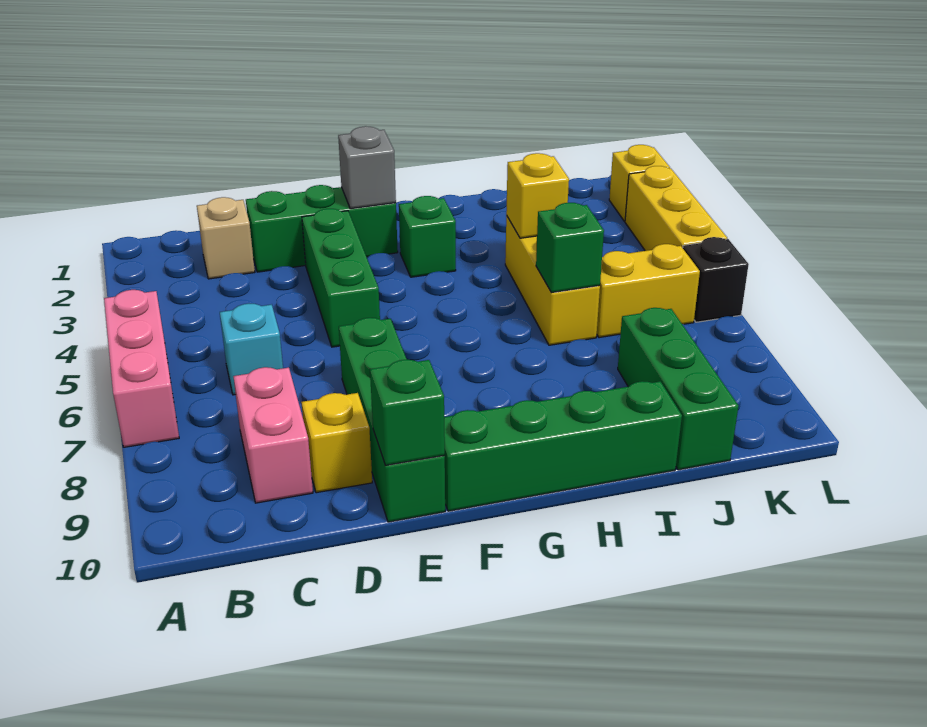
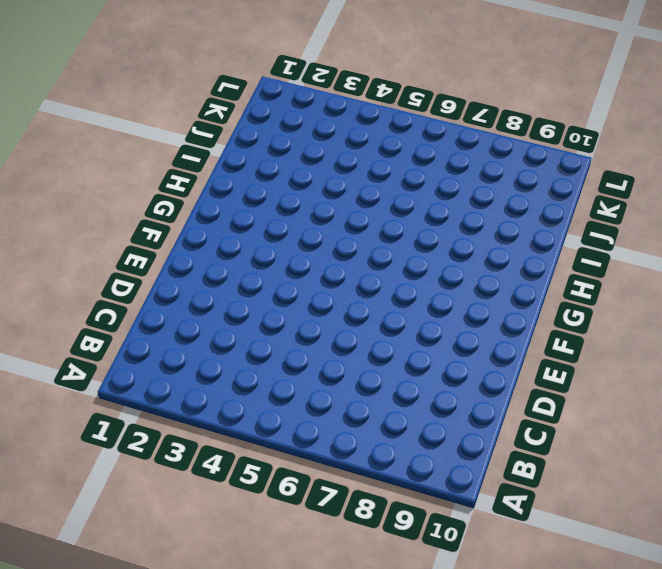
none -> pink brick A5:A7 level 1
none -> tan brick C2 level 1
none -> cyan brick C6 level 1

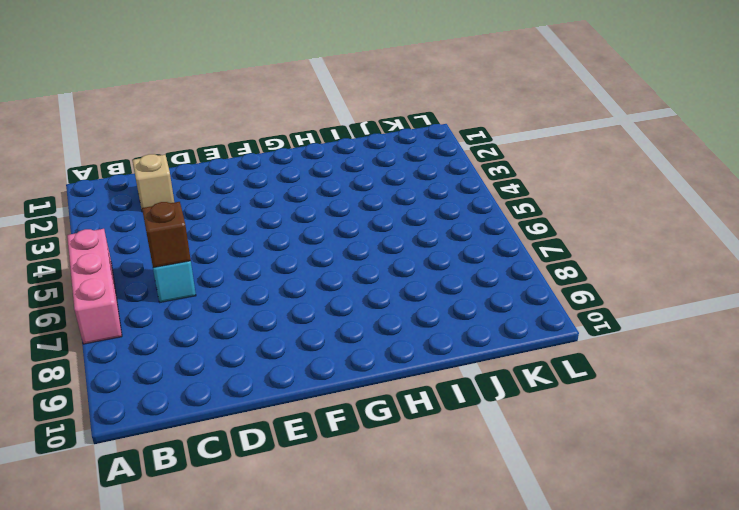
brown brick C6 level 2 -> none
none -> pink brick C8:C9 level 1
none -> green brick D2:F2 level 1
none -> yellow brick D9 level 1

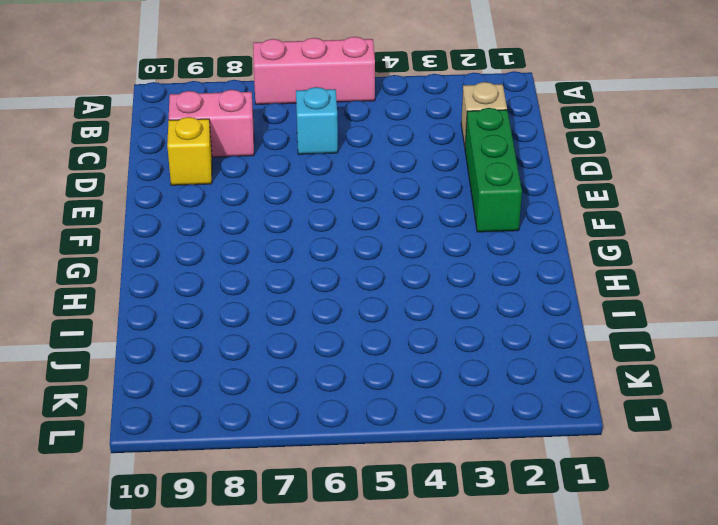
none -> green brick E3:E5 level 1
none -> green brick E7:E10 level 1
none -> green brick F10:I10 level 1

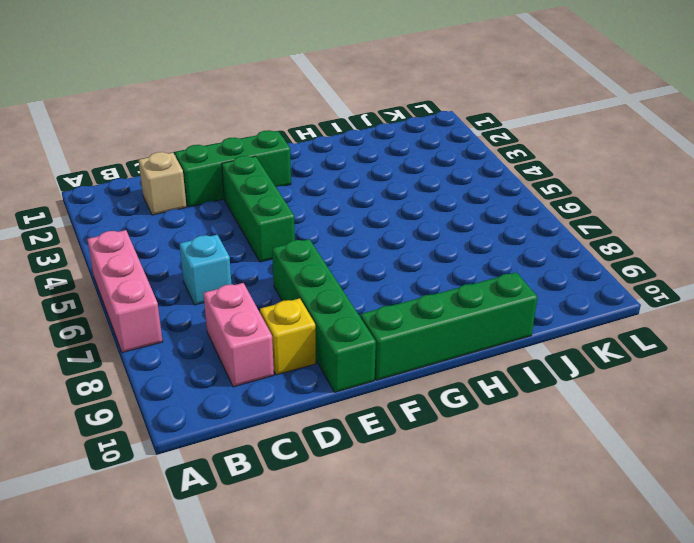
none -> green brick G3 level 1
none -> yellow brick I4:I6 level 1
none -> yellow brick J6:K6 level 1

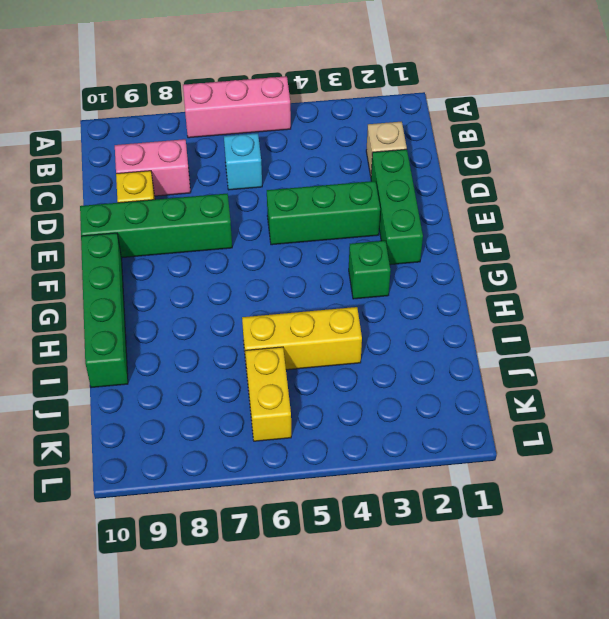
none -> green brick J8:J10 level 1
none -> yellow brick L2 level 1
none -> yellow brick L3:L5 level 1

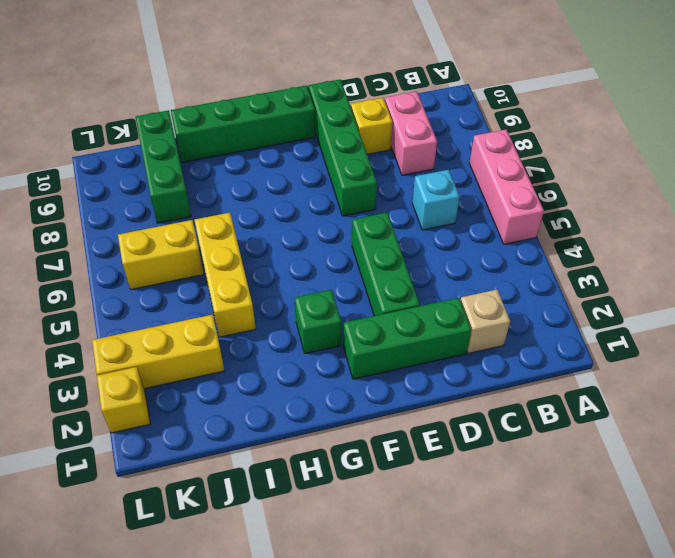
yellow brick J3:L3 level 1 -> yellow brick L3:L5 level 1
none -> black brick L6 level 1
none -> green brick E10 level 2
none -> grey brick F2 level 2

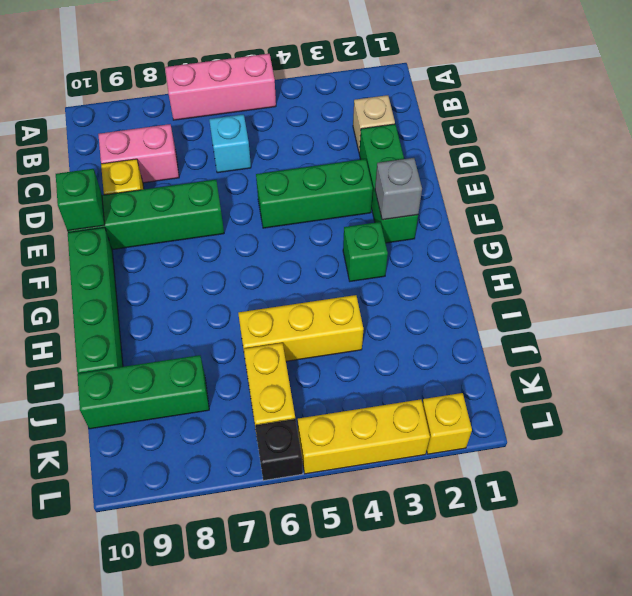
none -> yellow brick I4 level 2
none -> green brick I6 level 2

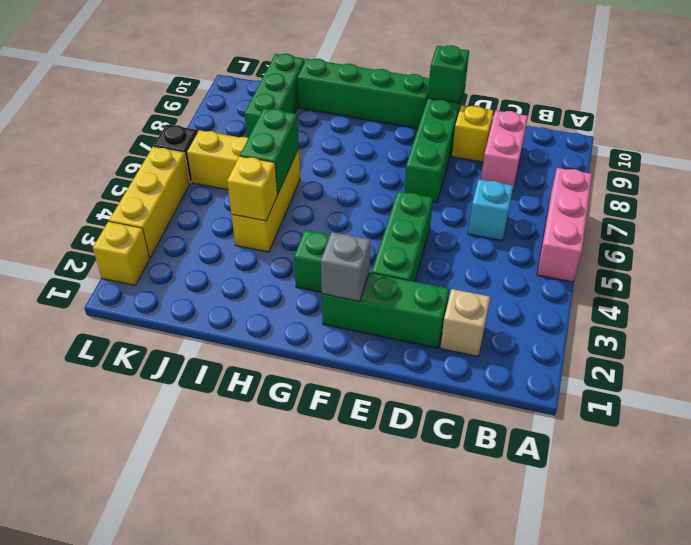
green brick I5:I6 level 2 -> green brick I6 level 2

